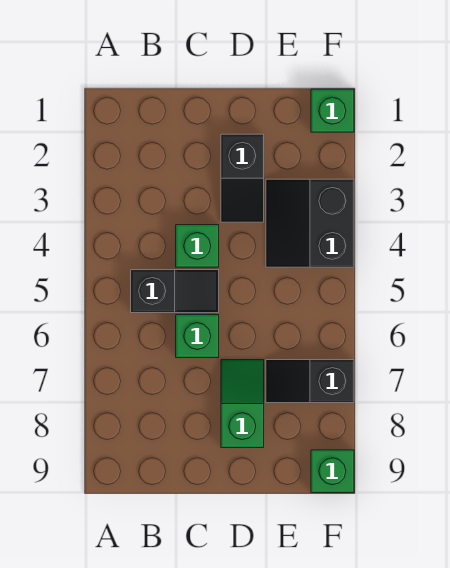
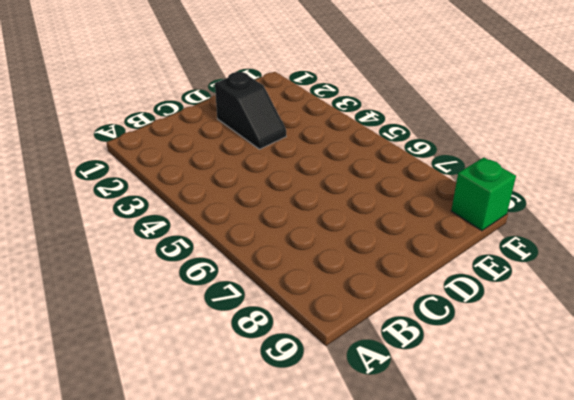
none -> black slope B5:C5 level 1 top B
none -> green brick C4 level 1

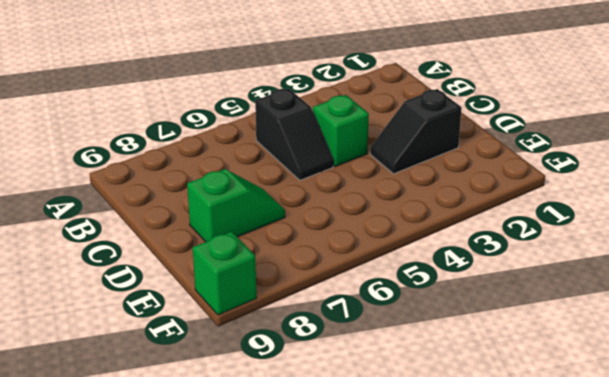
none -> green brick C6 level 1
none -> black slope E3:F4 level 1 top F

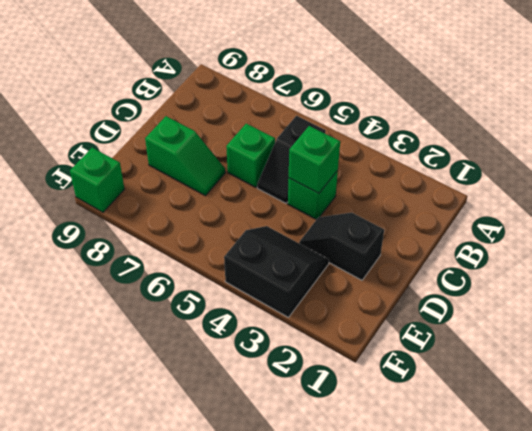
green brick C4 level 2 -> green brick F1 level 1
none -> black slope E7:F7 level 1 top F

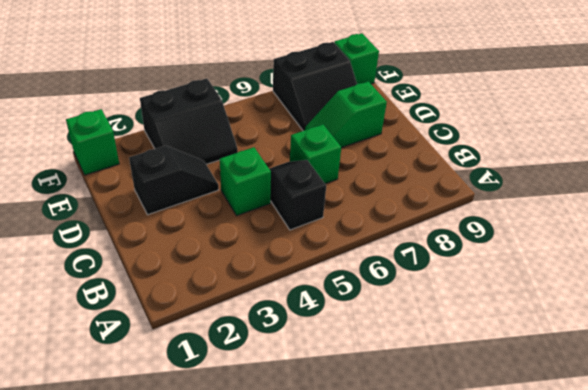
black slope E7:F8 level 1 top F -> black slope E7:F7 level 1 top F

